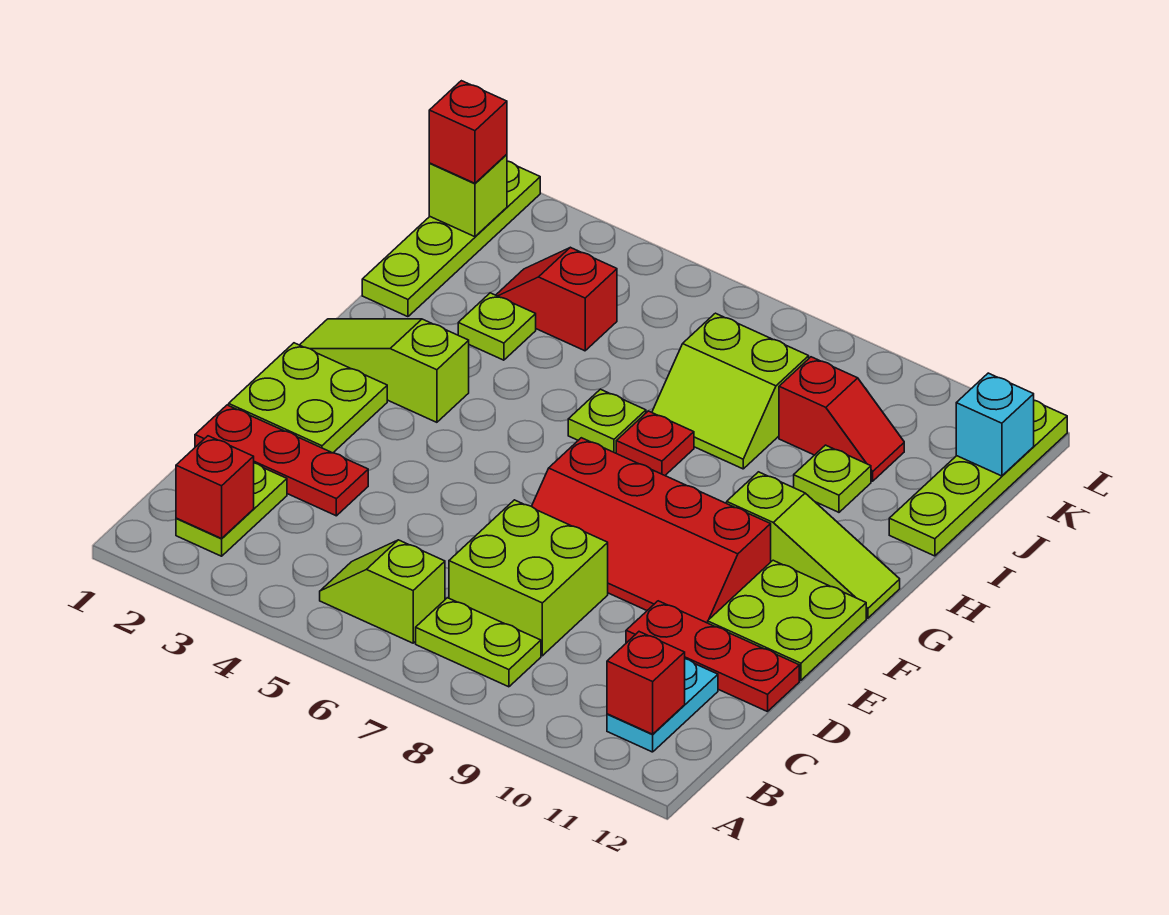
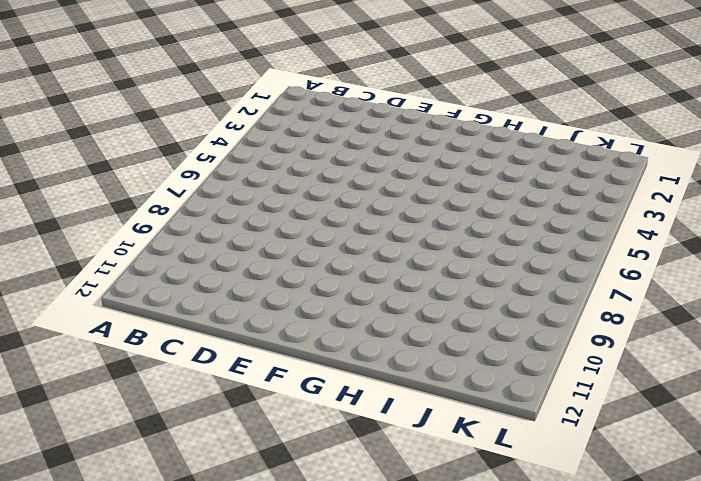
none -> lime plate B2:C2 level 1
none -> lime slope B5:B6 level 1 top 6
none -> lime plate B7:B8 level 1

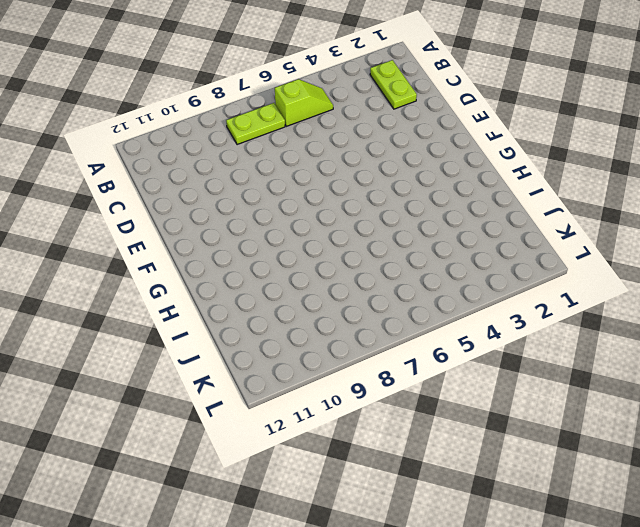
none -> cyan plate B11:C11 level 1
none -> lime brick C7:D8 level 1
none -> red plate D1:D3 level 1

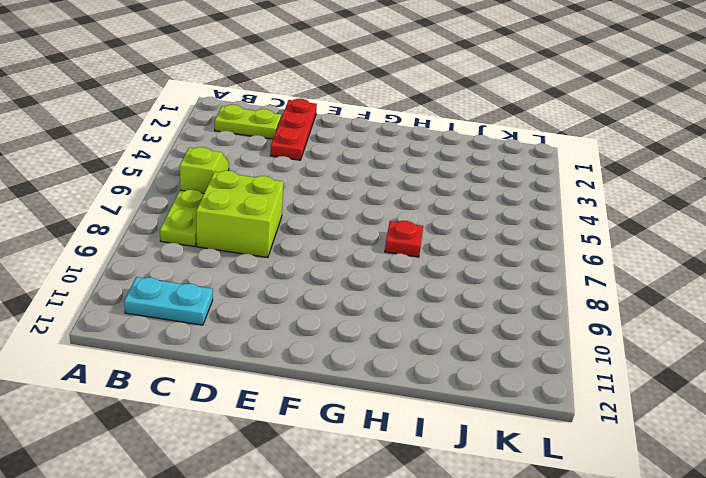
none -> red plate D10:D12 level 1
none -> lime plate E1:F2 level 1
none -> red slope E7:F10 level 1 top F

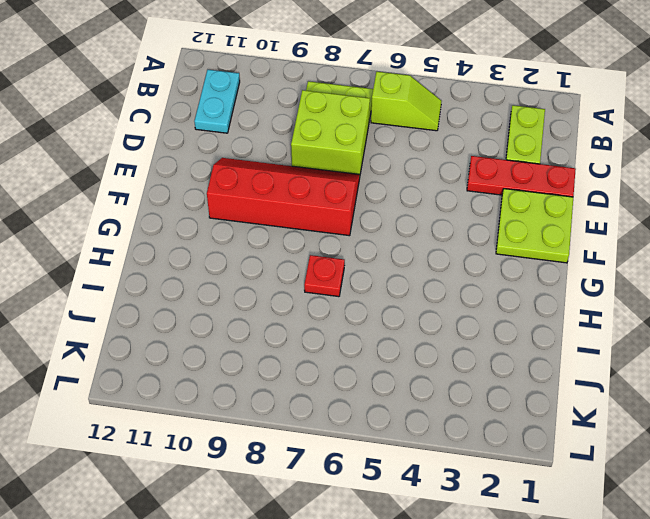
none -> red plate D10:D12 level 1
none -> lime plate E11:F12 level 1
none -> lime slope G1:G3 level 1 top 3

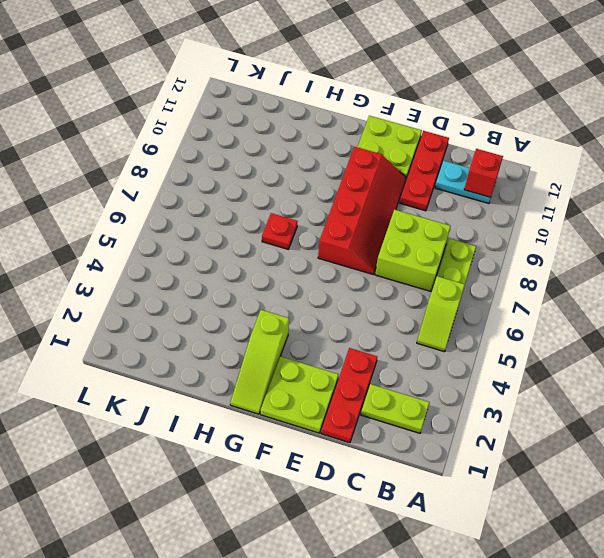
none -> lime slope G10:G12 level 1 top 10
none -> lime plate H6 level 1
none -> lime plate I1:L1 level 1

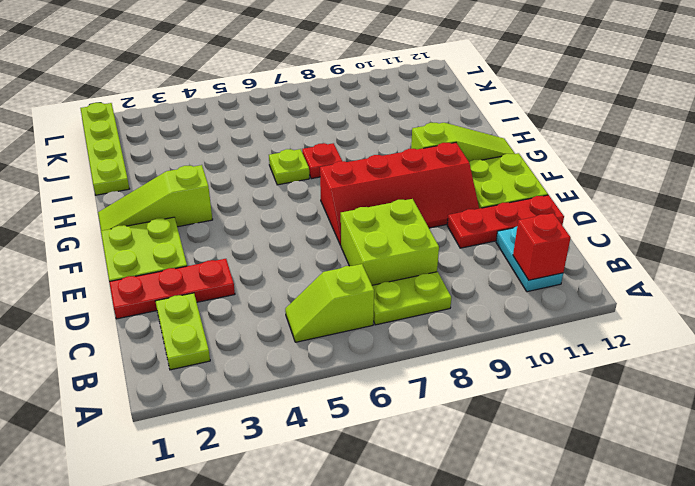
none -> lime plate I3 level 1
none -> lime slope I7:J8 level 1 top J
none -> lime plate I10 level 1

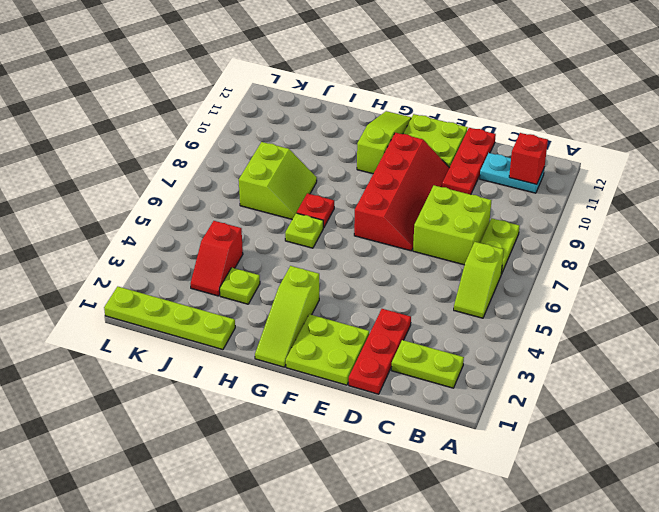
none -> lime plate I10 level 1
none -> lime plate I12:L12 level 1
none -> red slope J9:J10 level 1 top 9

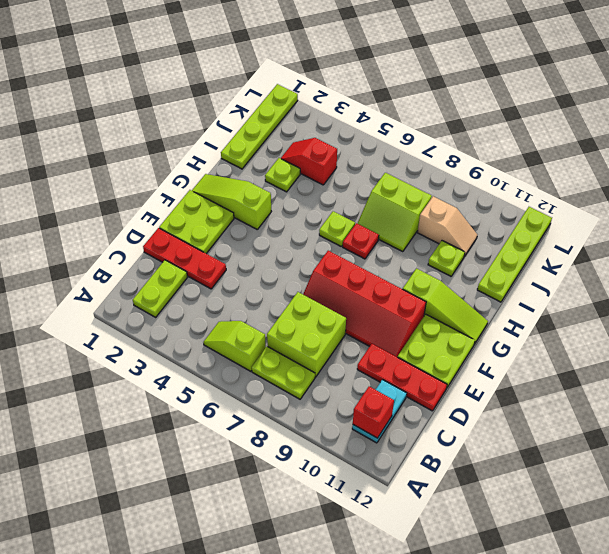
tan slope J9:J10 level 1 top 9 -> red slope J9:J10 level 1 top 9
none -> red brick B2 level 2
none -> lime brick K1 level 2
none -> cyan brick K12 level 2

